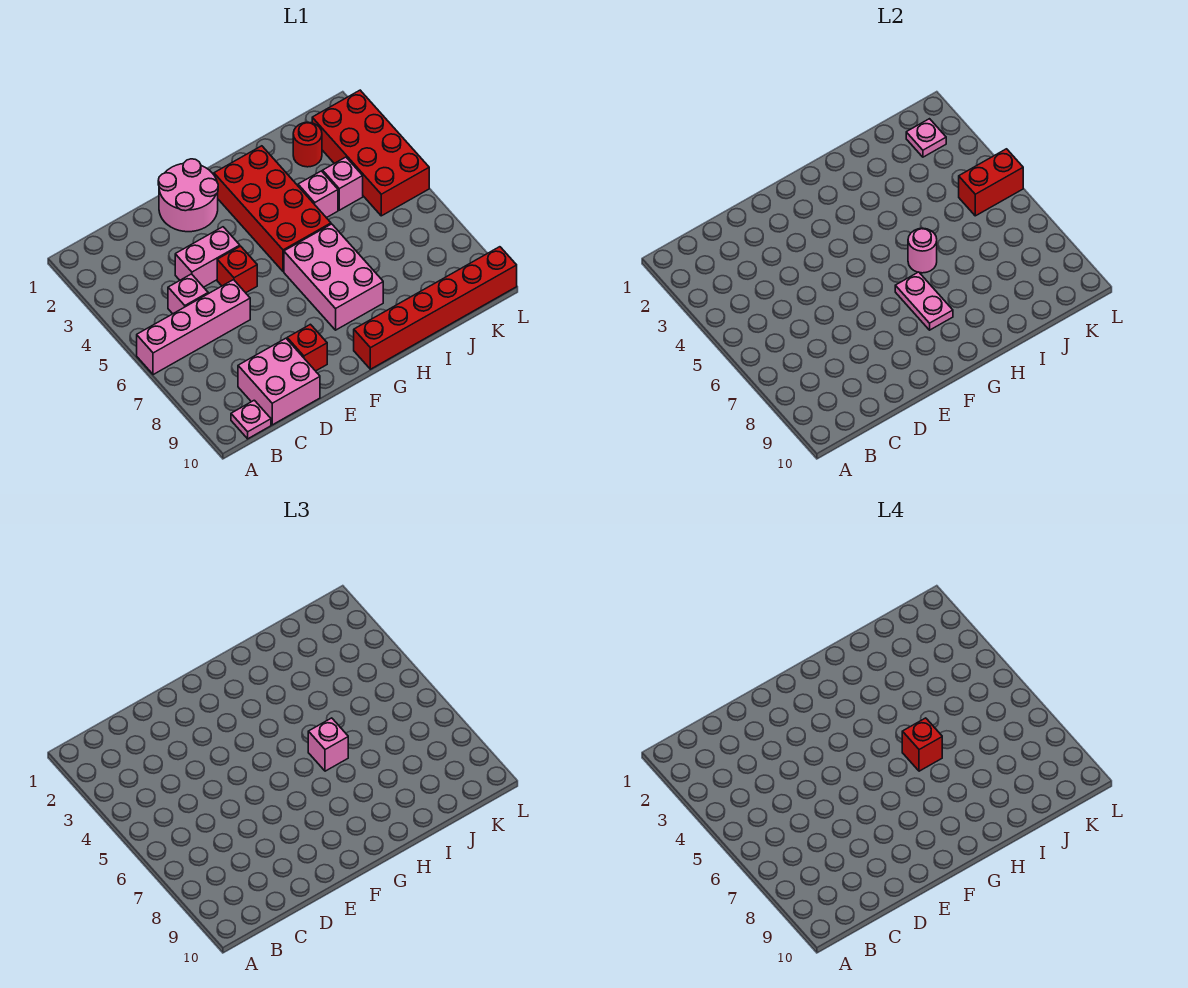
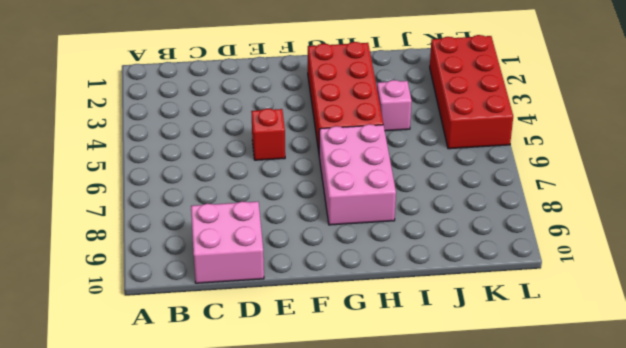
none -> pink brick A6:D6 level 1
none -> pink plate B10 level 1
none -> pink brick C5 level 1

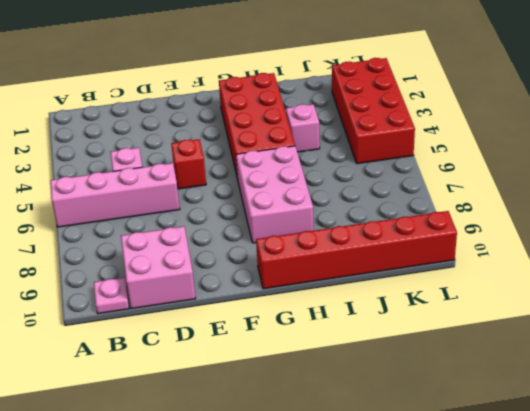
none -> pink brick D4:E4 level 1
none -> pink round brick E1:F2 level 1
none -> red brick E9 level 1

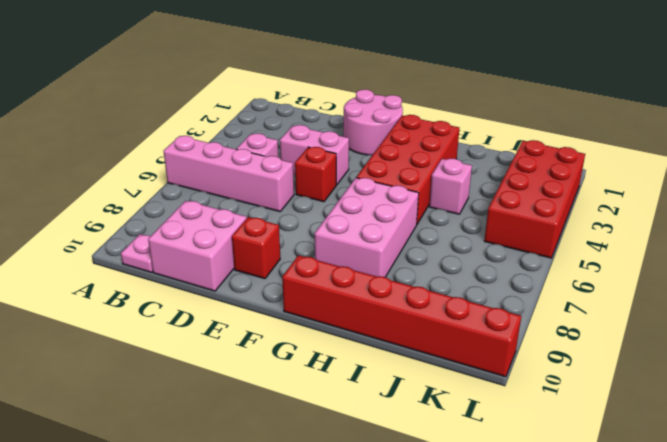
none -> red round brick J2 level 1
none -> pink brick J4 level 1
none -> pink plate G7:G8 level 2

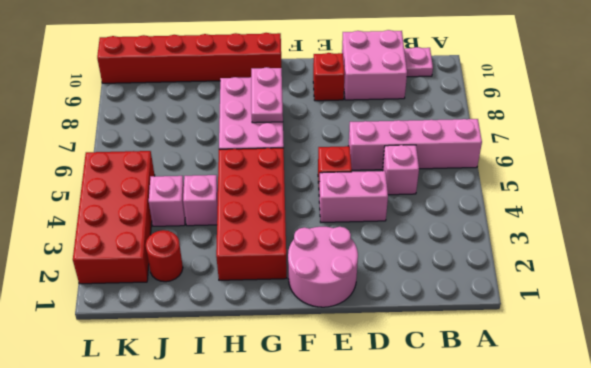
none -> pink round brick H6 level 2
none -> pink plate K2 level 2
none -> red brick K5:L5 level 2

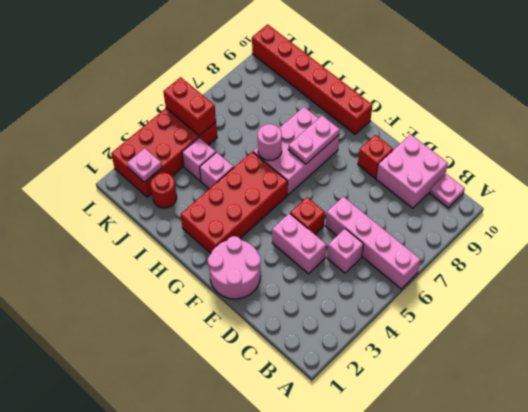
none -> pink brick H6 level 3
none -> red brick H6 level 4

